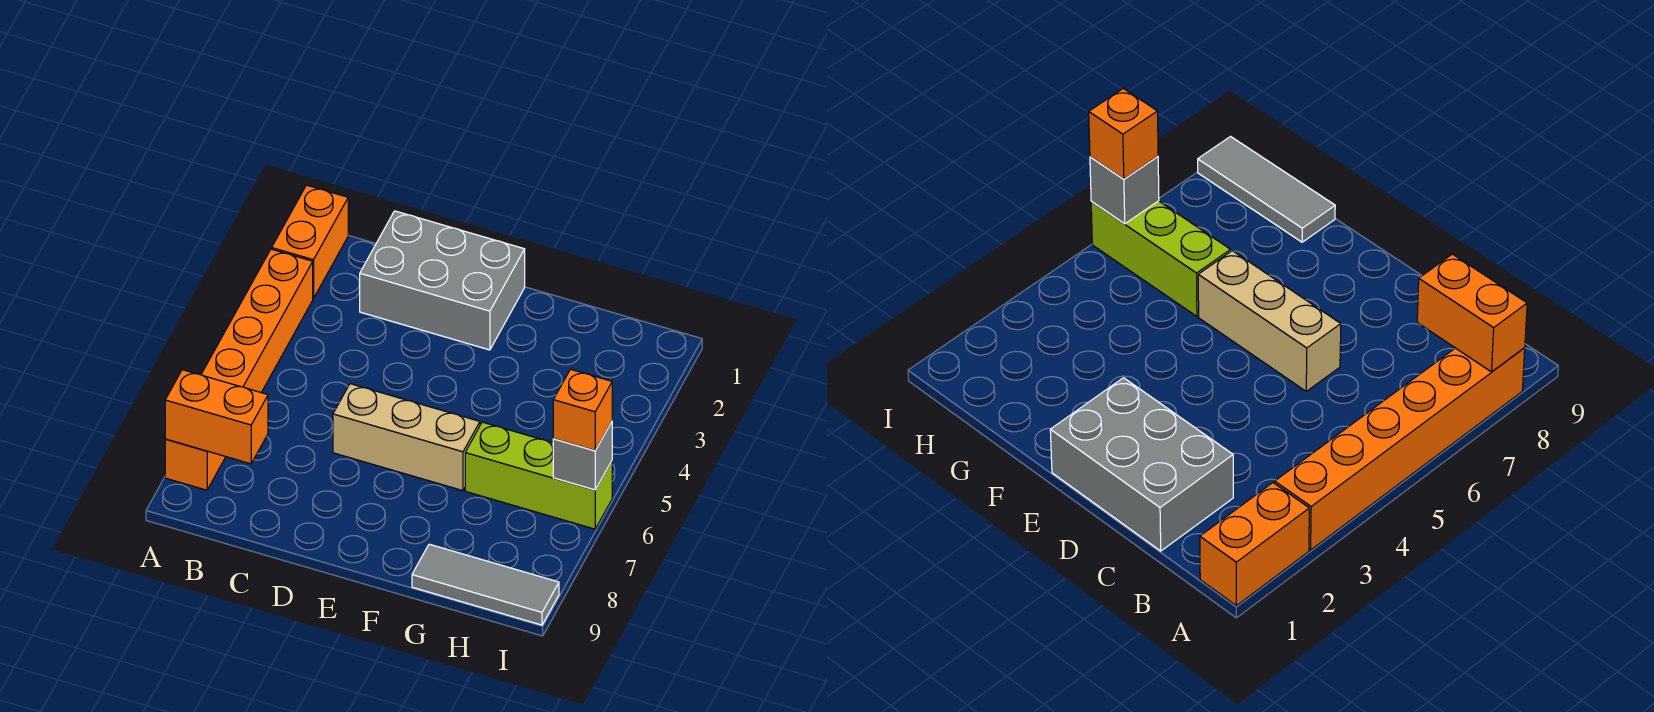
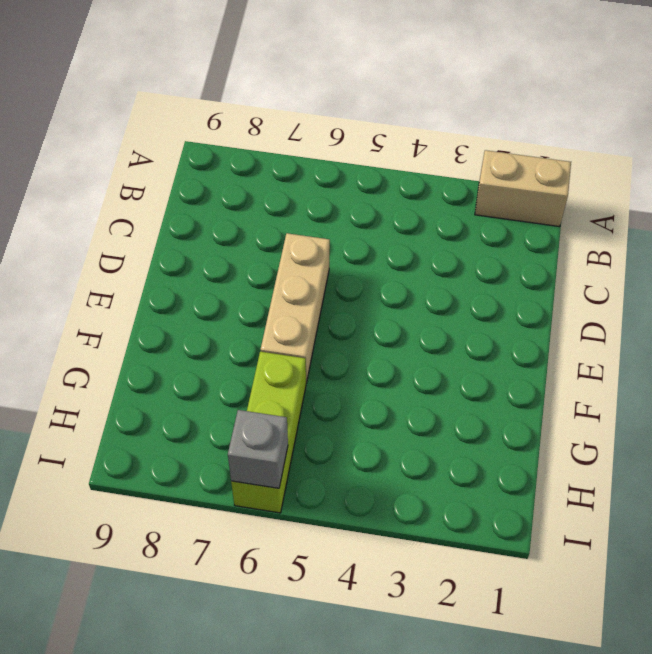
tan brick A1:A2 level 1 -> orange brick A1:A2 level 1
none -> orange brick A3:A8 level 1
none -> grey brick C1:E2 level 1

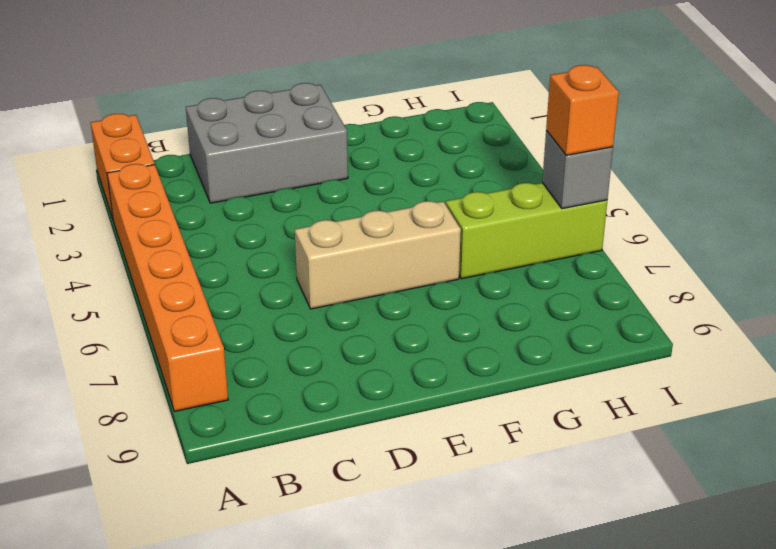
none -> grey tile G9:I9 level 1
none -> orange brick A8:B8 level 2

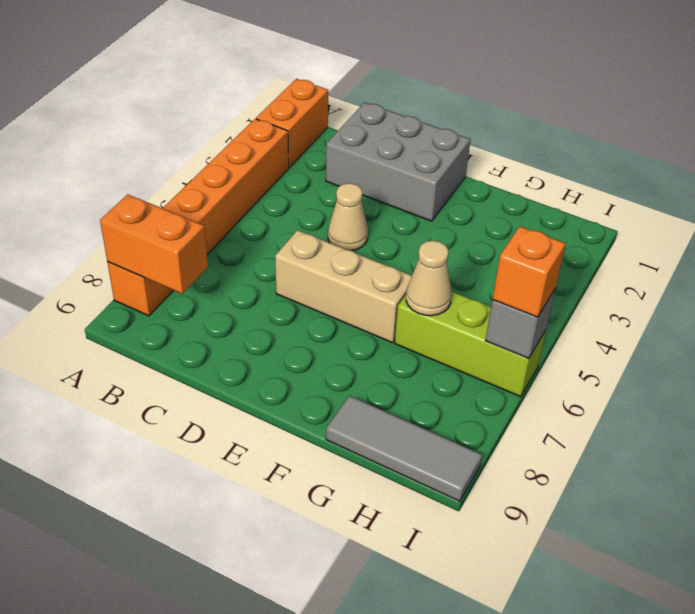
tan cone D4 level 1 -> none
tan cone G6 level 2 -> none

